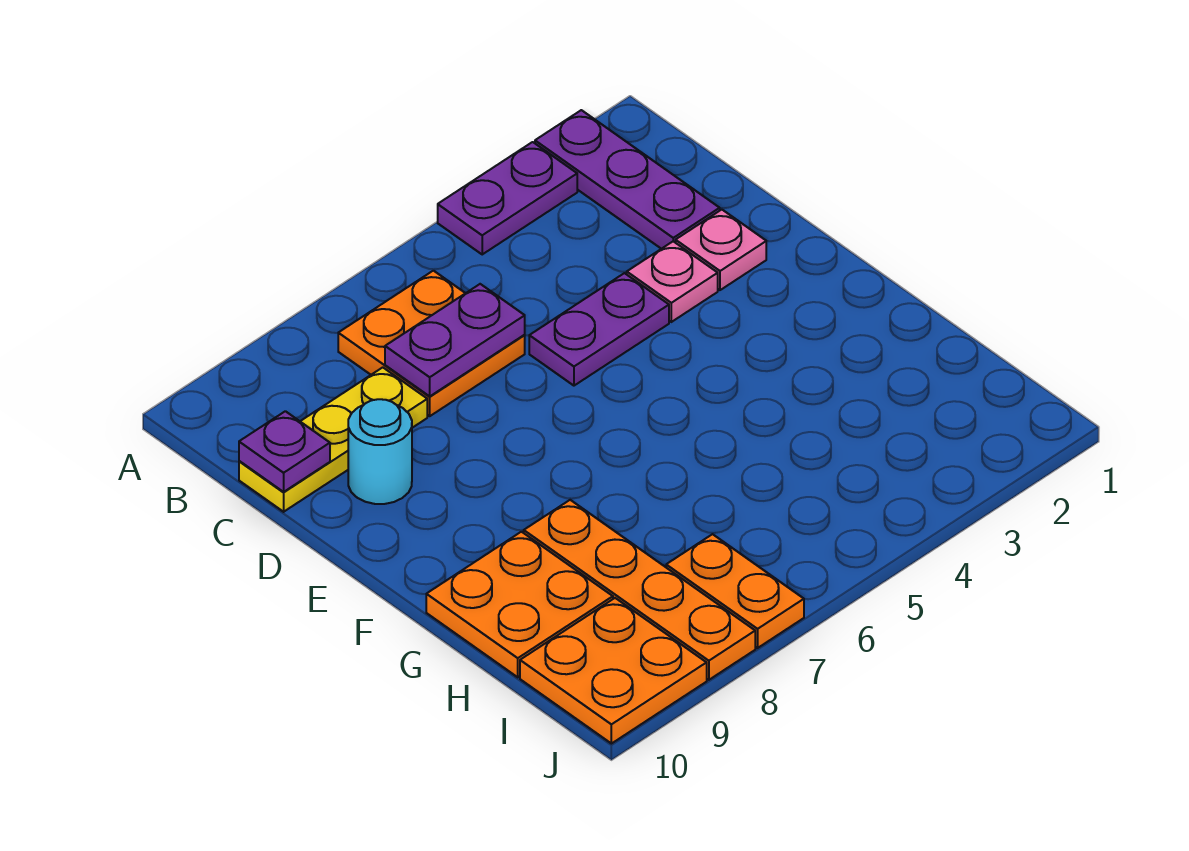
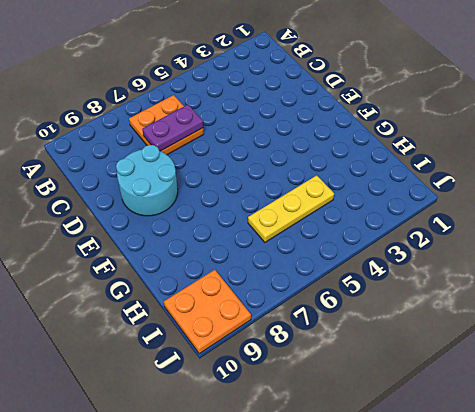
cyan round brick D8:E9 level 1 -> cyan round brick D9 level 1
yellow plate H4:H6 level 1 -> yellow plate C8:C10 level 1
none -> purple plate A2:C2 level 1
none -> purple plate A3:A4 level 1
none -> pink plate D2 level 1

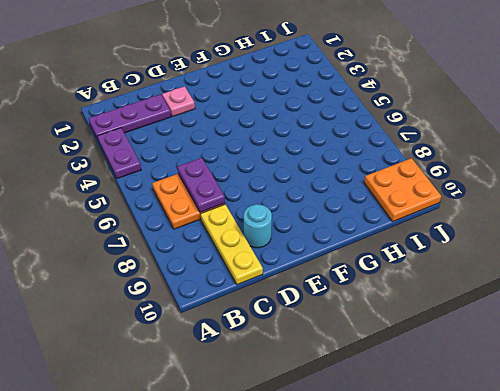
none -> pink plate D3 level 1
none -> purple plate D4:D5 level 1
none -> orange plate G8:J8 level 1

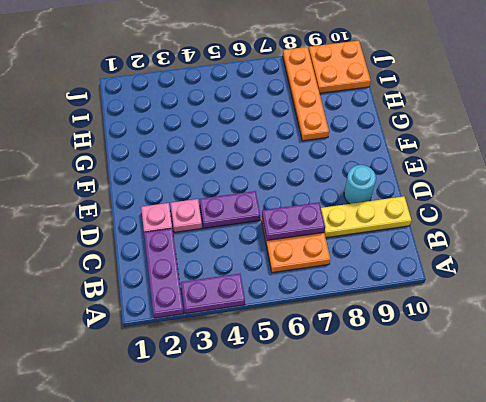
none -> orange plate G9:H10 level 1
none -> orange plate I7:J7 level 1
none -> purple plate C10 level 2

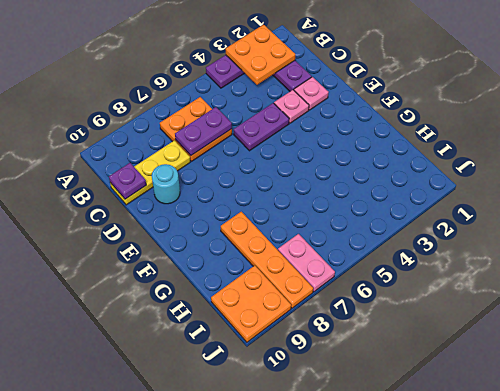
orange plate A2:B3 level 2 -> orange plate G9:H10 level 1
pink plate I7:J7 level 1 -> orange plate I7:J7 level 1

